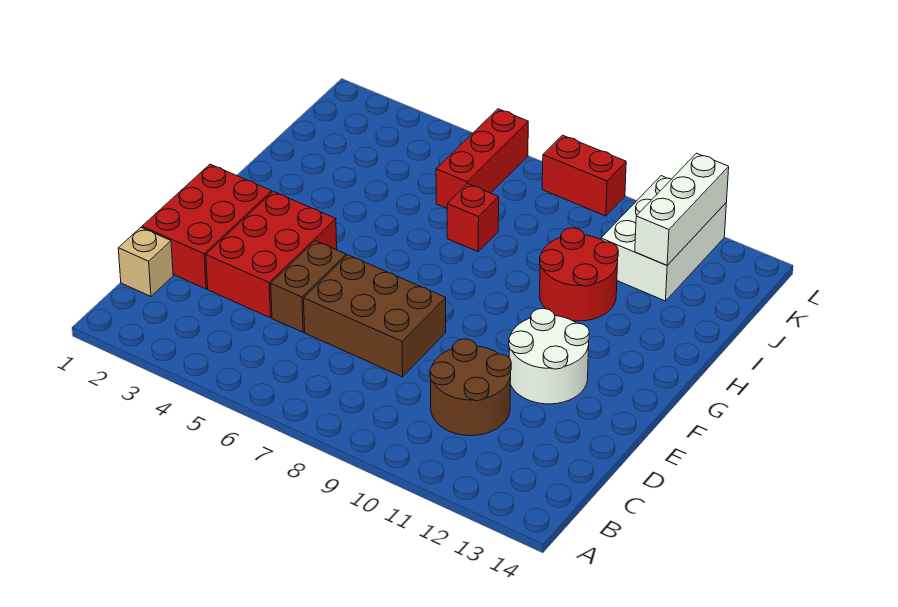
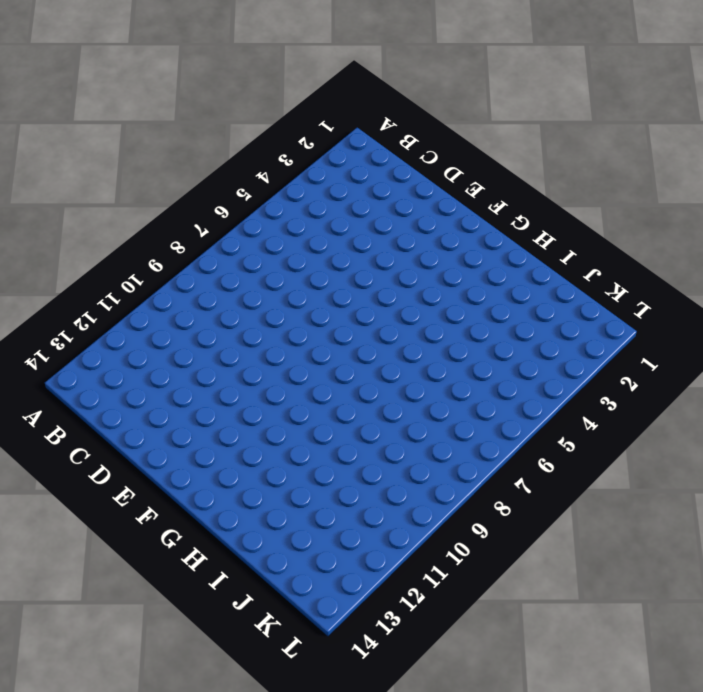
none -> tan brick C1 level 1
none -> brown round brick C10:D11 level 1
none -> red brick D1:F2 level 1

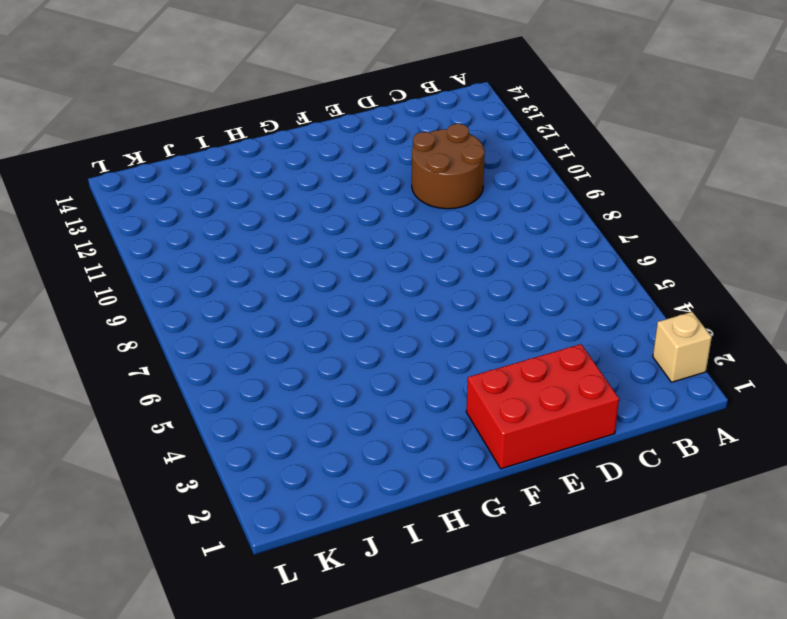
tan brick A2 level 1 -> tan brick C1 level 1
none -> red brick D3:F4 level 1
none -> brown brick D5:E5 level 1
none -> brown brick D6:E8 level 1

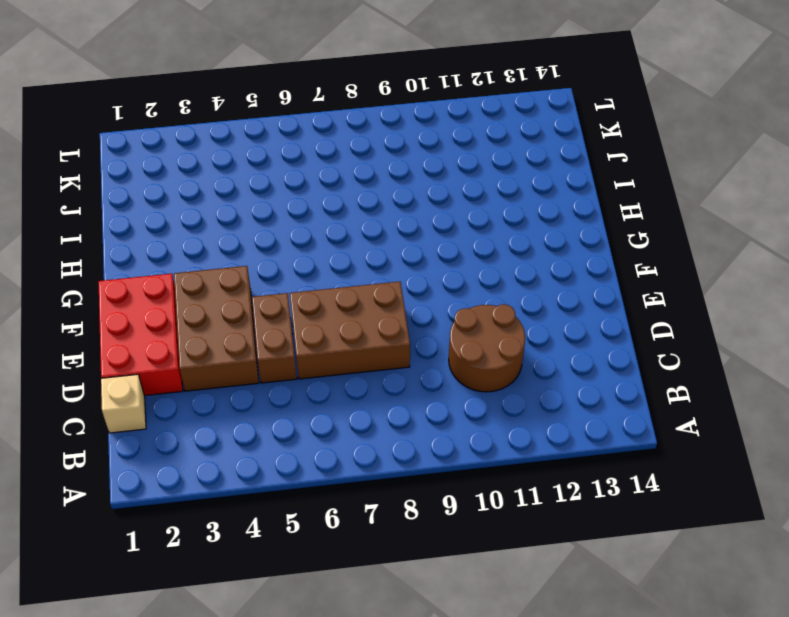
brown brick D3:F4 level 1 -> red brick D3:F4 level 1
none -> white round brick E11:F12 level 1
none -> red round brick H10:I11 level 1
none -> red brick I7 level 1

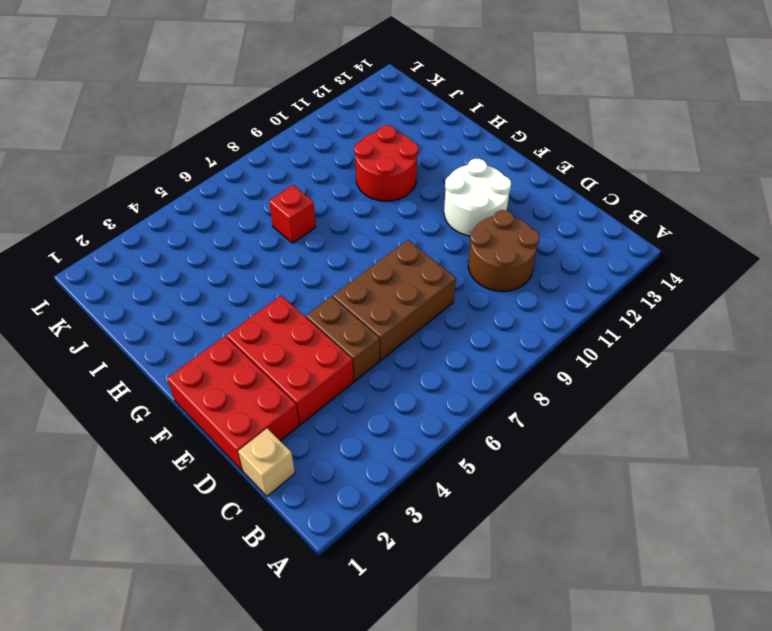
none -> red brick J6:L6 level 1
none -> white brick J11:L12 level 1
none -> red brick L8:L9 level 1

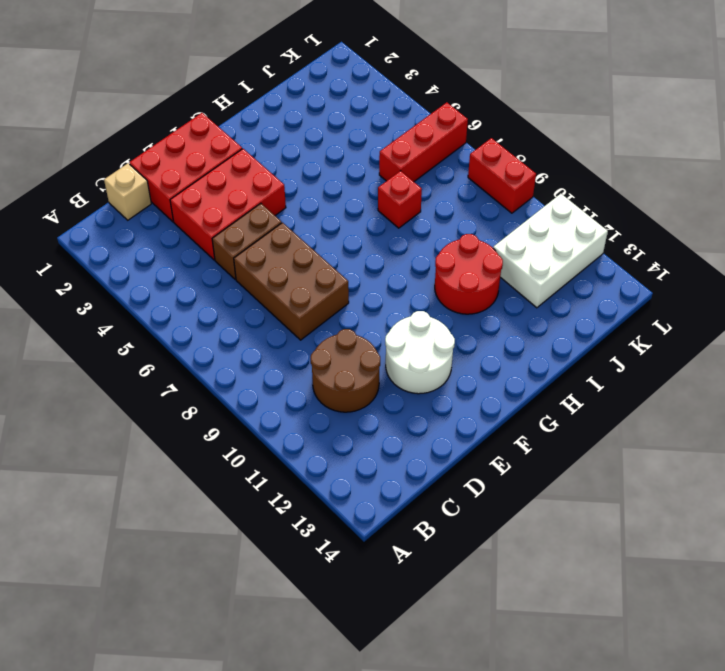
none -> white brick J12:L12 level 2

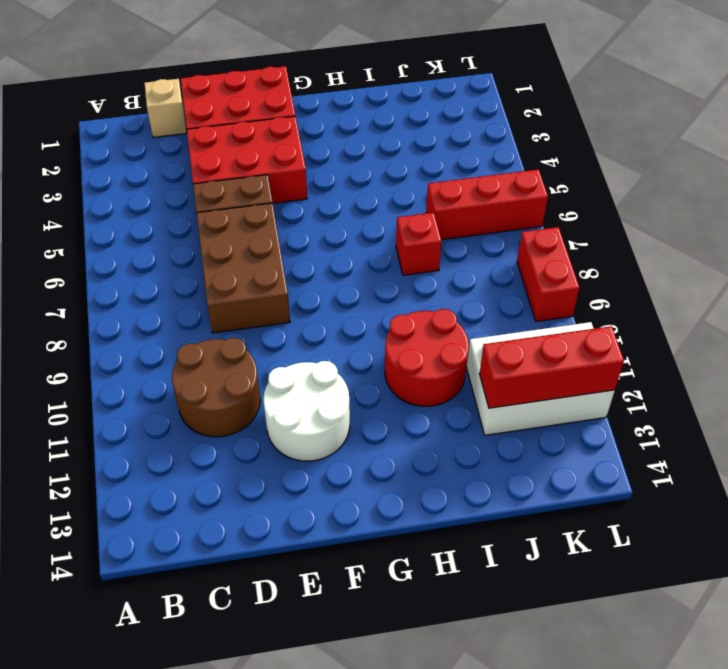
red brick J12:L12 level 2 -> white brick J12:L12 level 2

